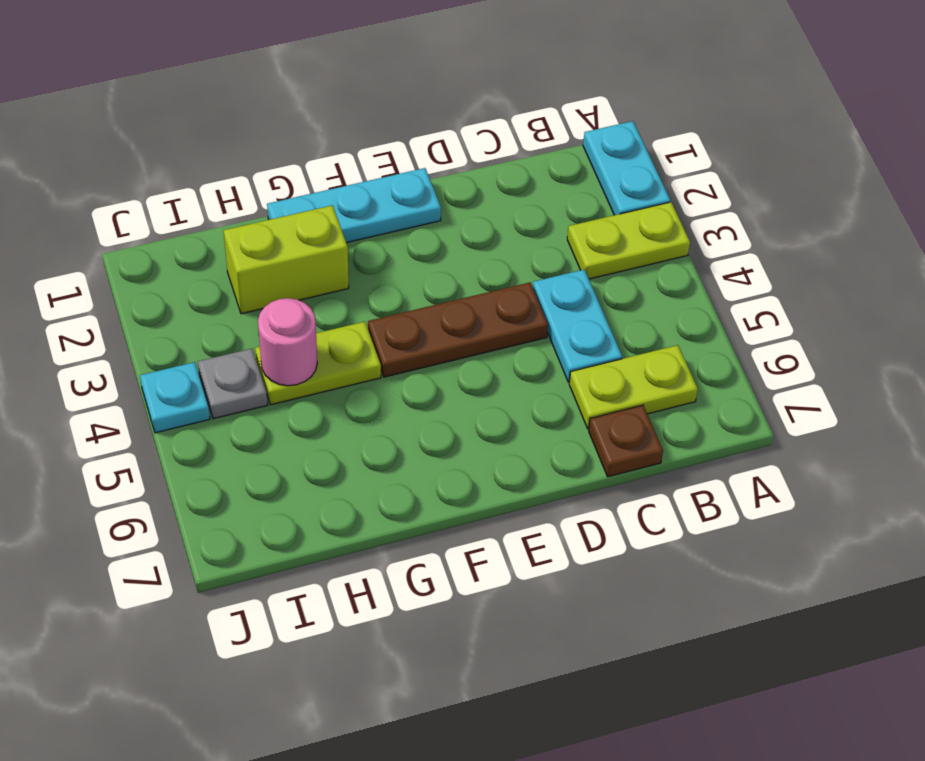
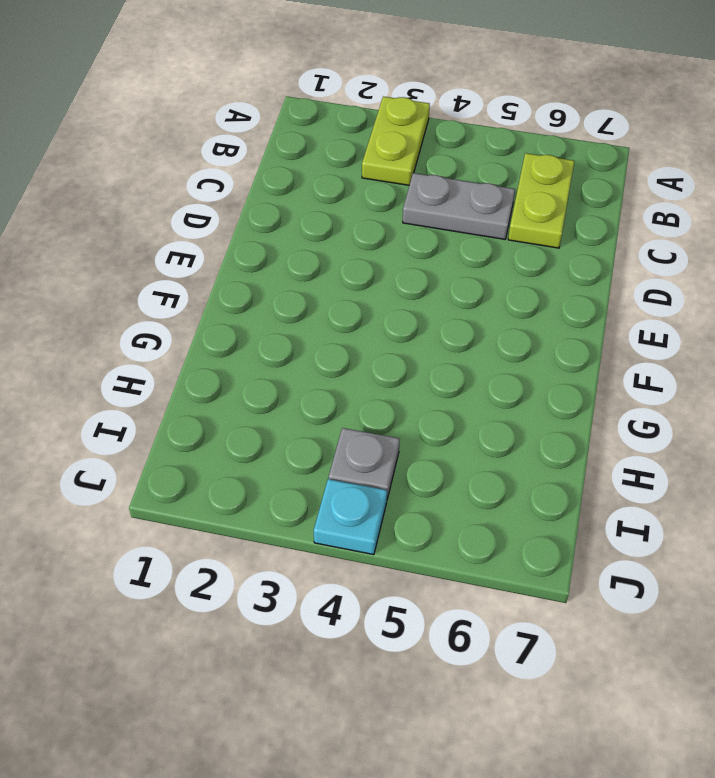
grey plate C4:C5 level 1 -> cyan plate C4:C5 level 1
none -> cyan plate A1:A2 level 1
none -> brown plate C7 level 1
none -> brown plate D4:F4 level 1

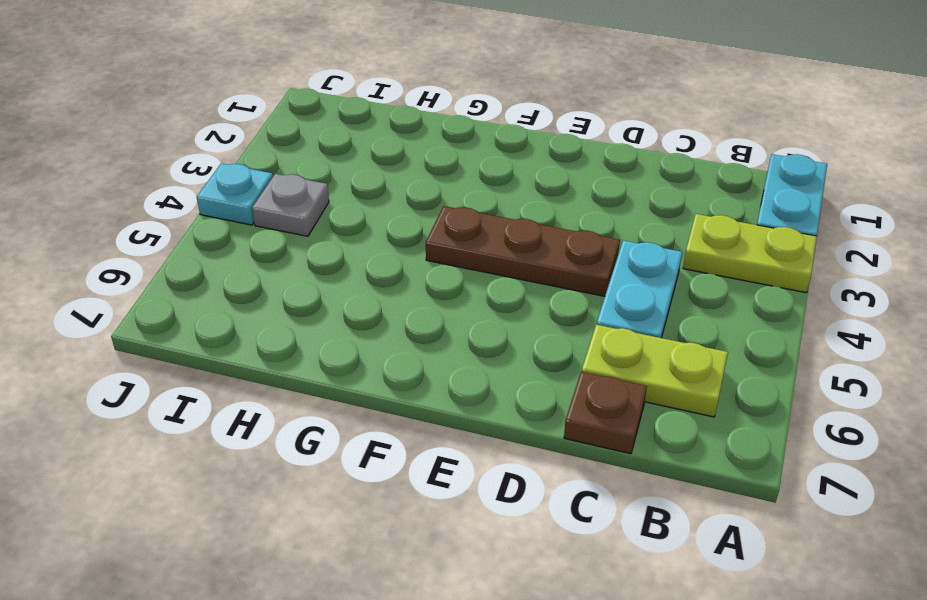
none -> cyan plate E1:G1 level 1
none -> lime brick G2:H2 level 1
none -> lime plate G4:H4 level 1

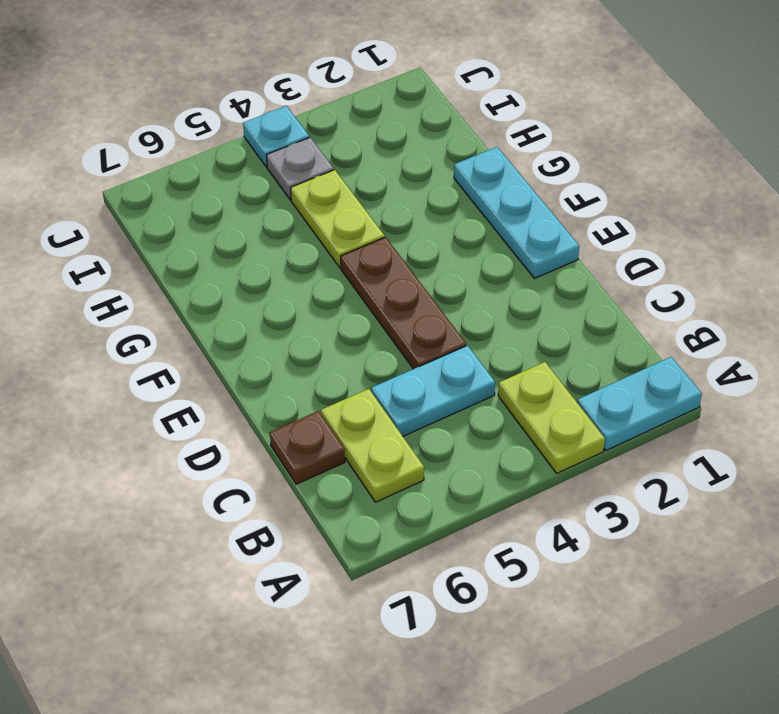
none -> lime brick G2:H2 level 1
none -> pink round brick H4 level 2

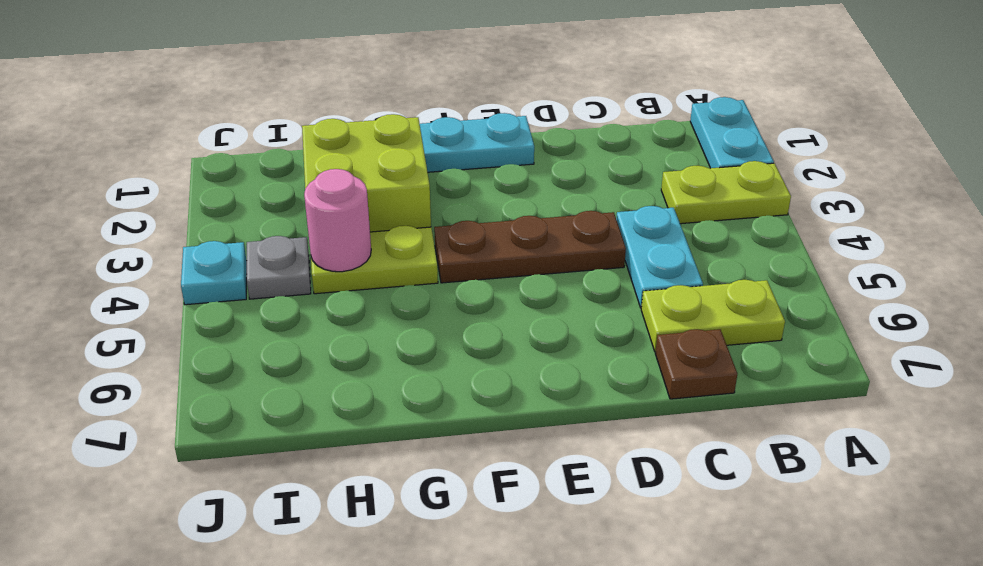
lime brick G2:H3 level 1 -> lime brick G2:H2 level 1

